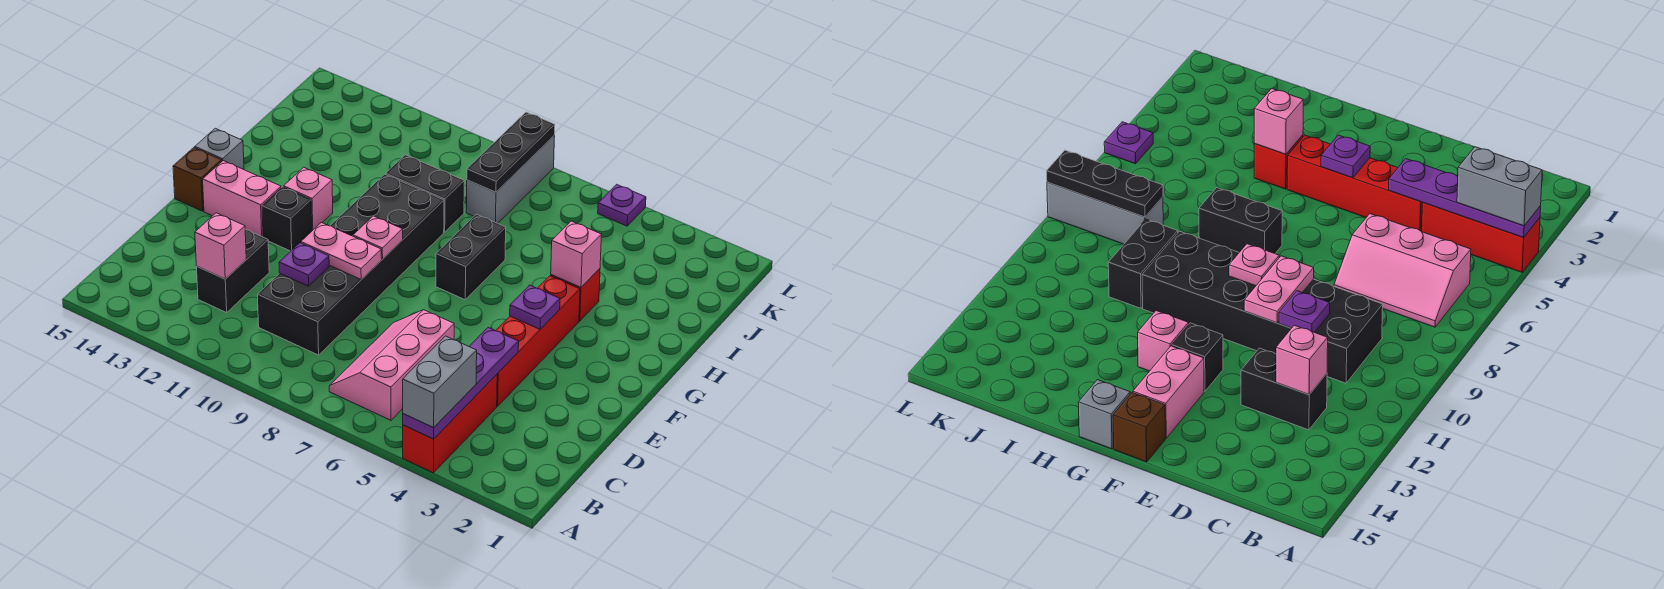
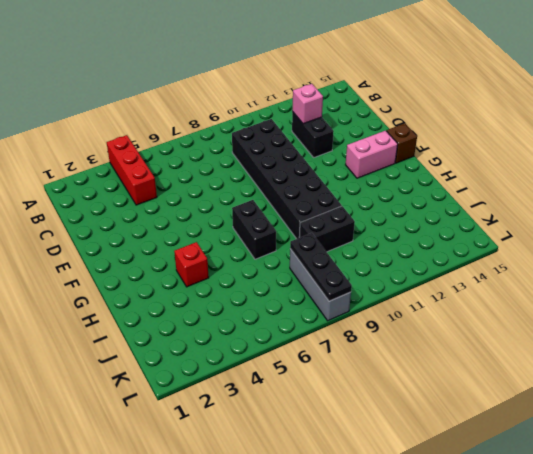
none -> pink slope B6:D7 level 1 top 6
none -> red brick D4:G4 level 1
none -> black brick F12 level 1

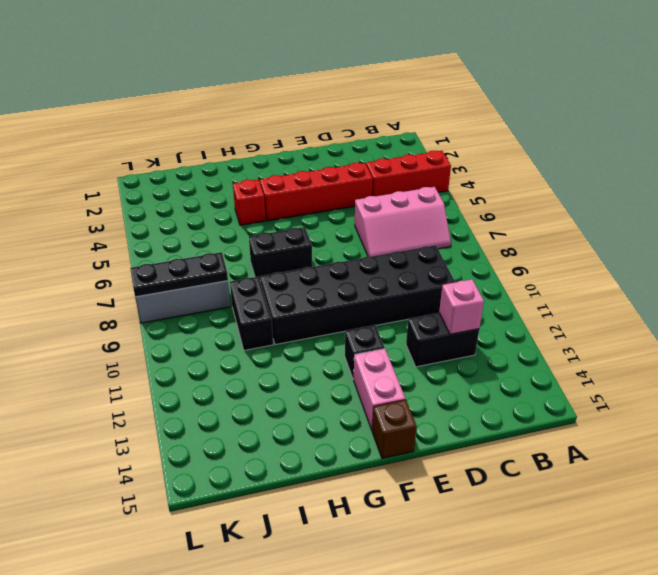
none -> pink brick G12 level 1
none -> grey brick G15 level 1
none -> purple plate L5 level 1

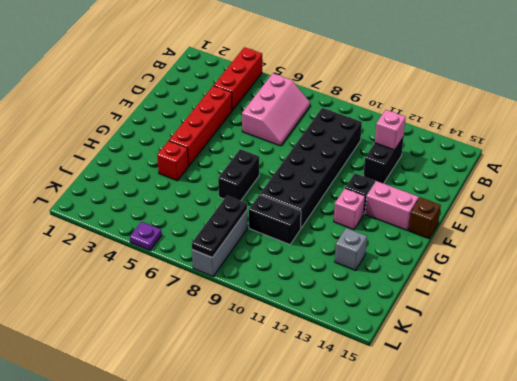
grey brick I13 level 1 -> grey brick G15 level 1
none -> purple plate A4:D4 level 2
none -> purple plate D10 level 2
none -> pink plate E9:E10 level 2

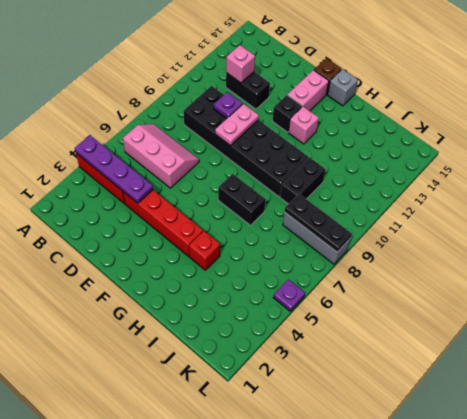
none -> purple plate F4 level 2
none -> pink plate F9 level 2
none -> pink brick H4 level 2

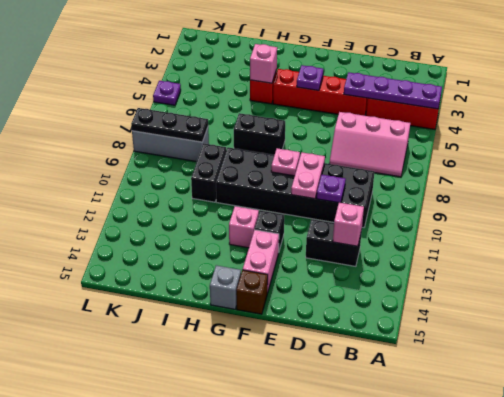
none -> grey brick A4:B4 level 3

